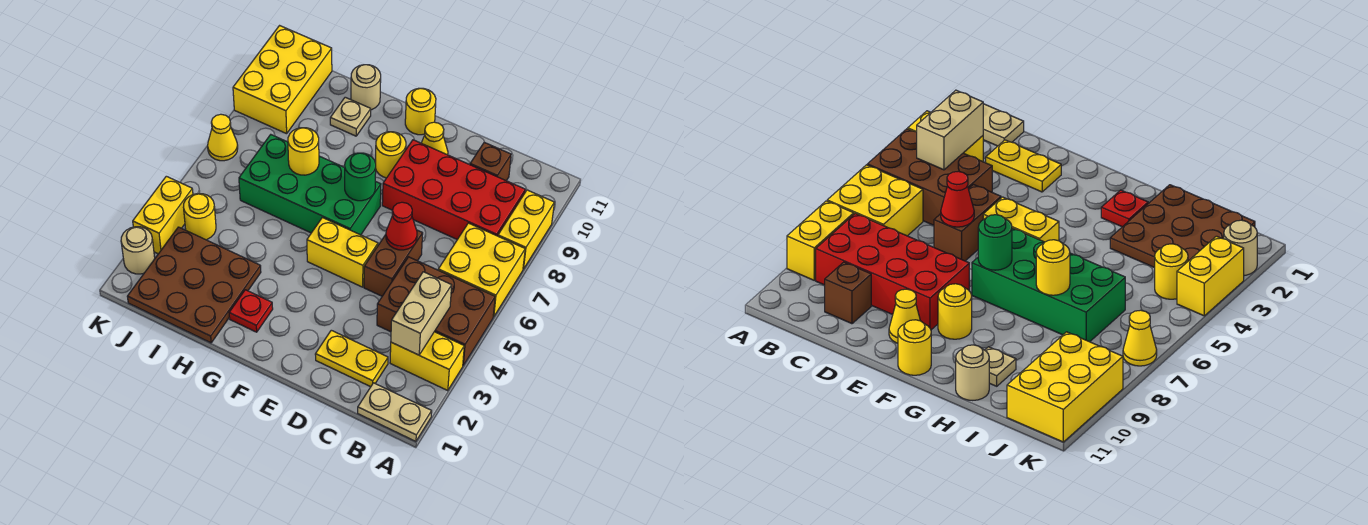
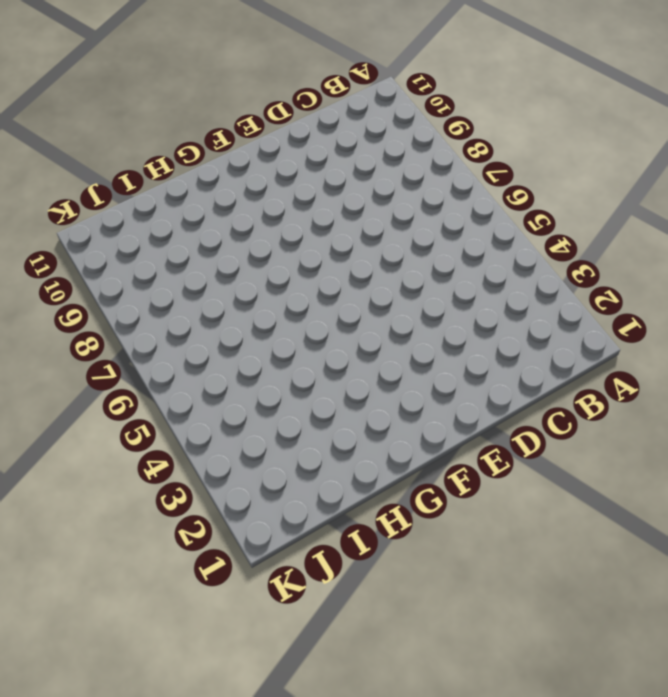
none -> tan plate A1:B1 level 1
none -> yellow brick A3:B3 level 1
none -> brown brick A4:C5 level 1

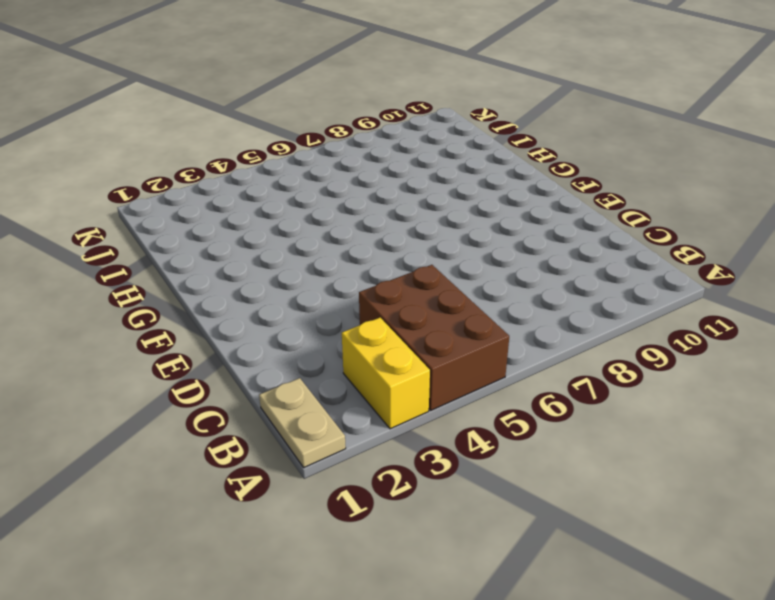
none -> yellow brick A6:B7 level 1
none -> yellow brick A8:A9 level 1
none -> red brick B8:E9 level 1

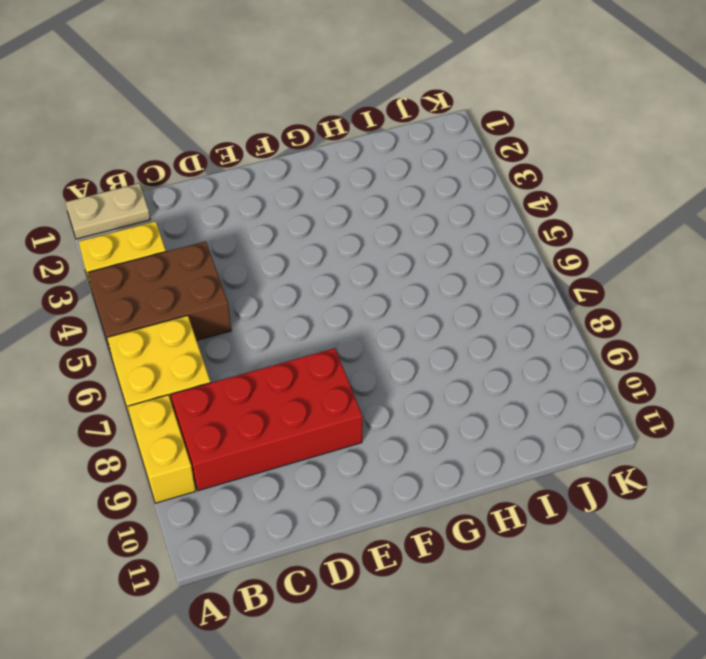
none -> yellow plate C2:D2 level 1
none -> brown brick C10 level 1
none -> brown brick D5:D6 level 1

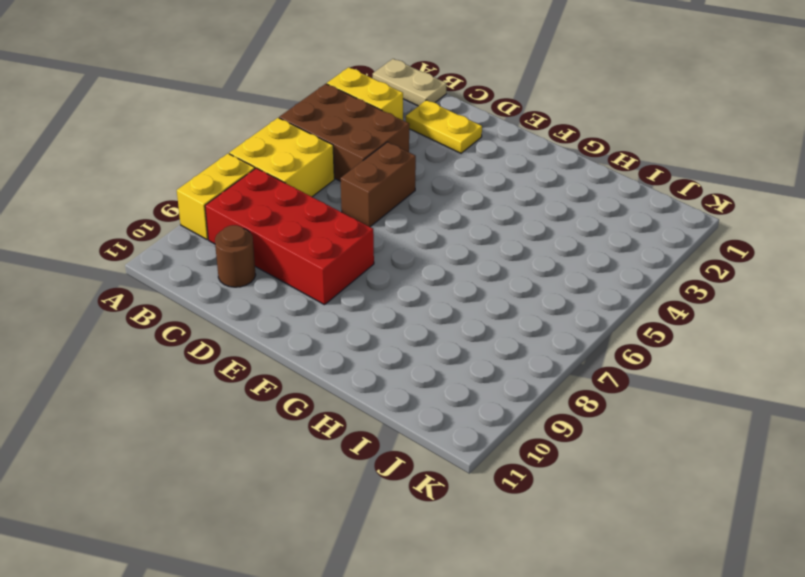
brown round brick C10 level 1 -> brown brick C10 level 1
none -> yellow brick E5:F5 level 1
none -> yellow cone E10 level 1
none -> green brick F6:I7 level 1

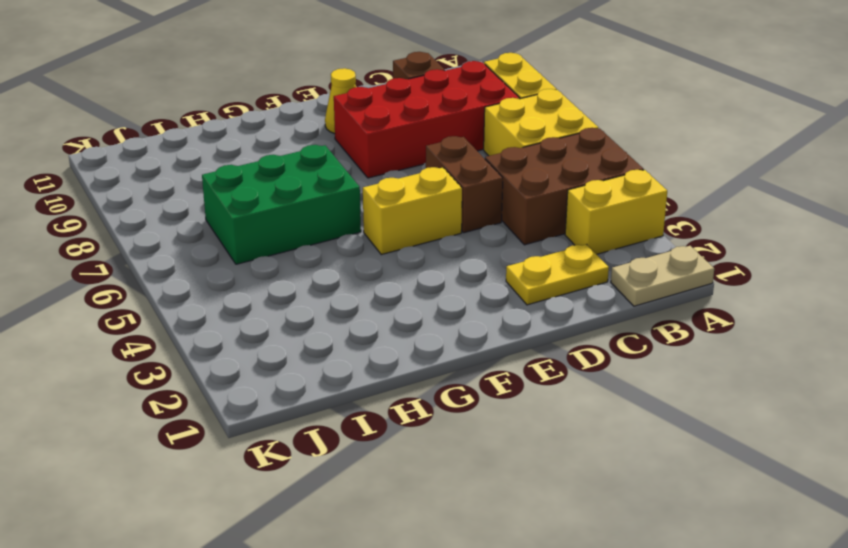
green brick G6:I7 level 1 -> green brick F6:I7 level 1
none -> yellow round brick F9 level 1
none -> yellow round brick F11 level 1
none -> red plate G2 level 1

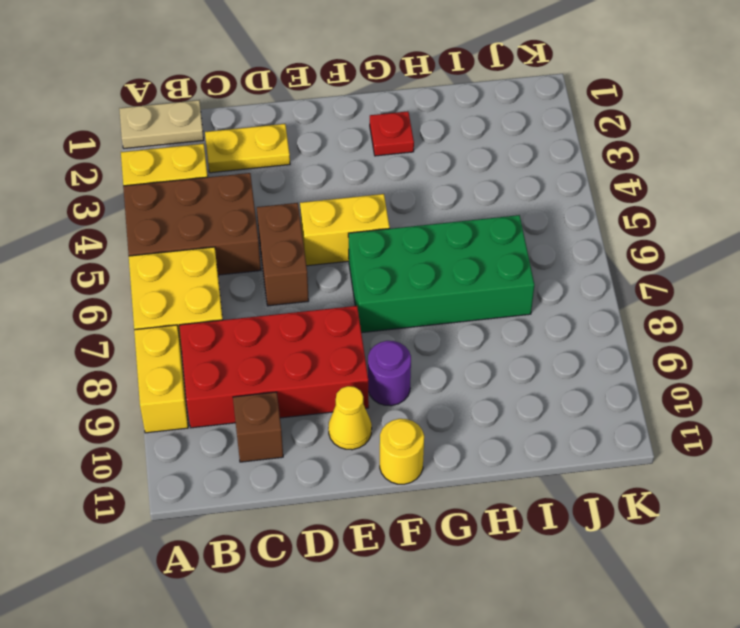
purple round brick F9 level 1 -> yellow round brick F9 level 1
none -> brown plate H1:J3 level 1
none -> tan plate H10 level 1
none -> tan round brick H11 level 1

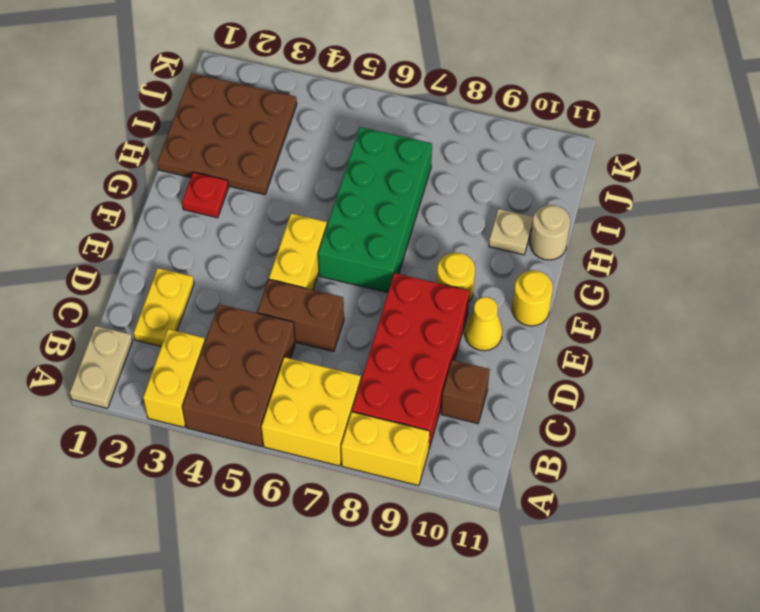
none -> yellow round brick J4 level 1
none -> yellow brick J9:K11 level 1
none -> tan round brick K2 level 1

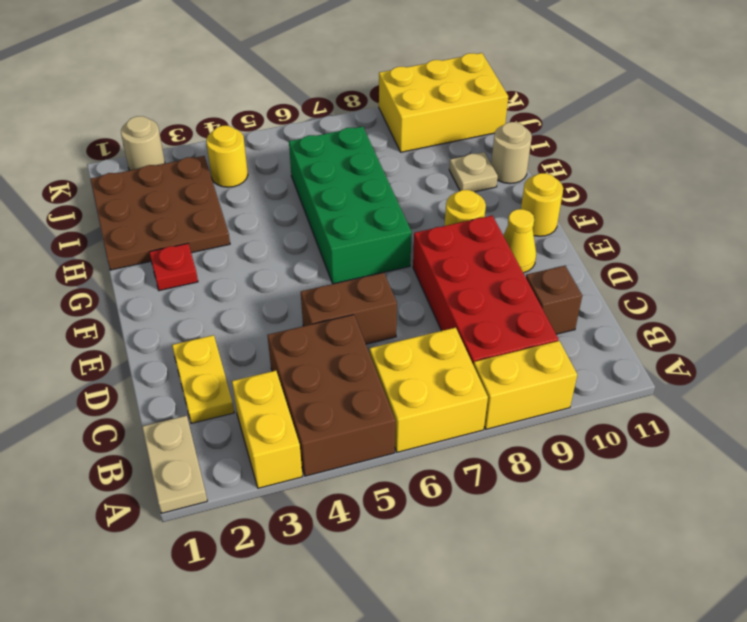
none -> yellow brick E5:F5 level 1
none -> yellow brick K3:K4 level 1
none -> yellow cone K7 level 1

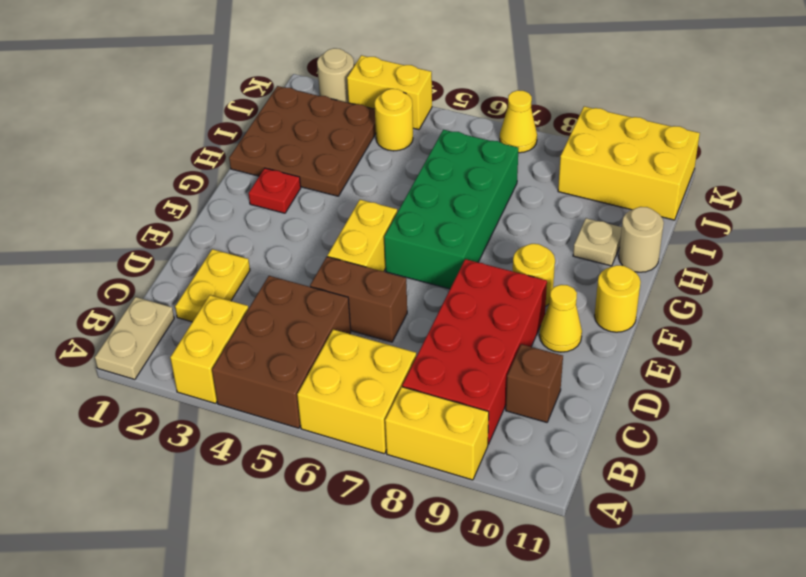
none -> tan brick B3:B4 level 2
none -> red cone D6 level 2
none -> green round brick F7 level 2

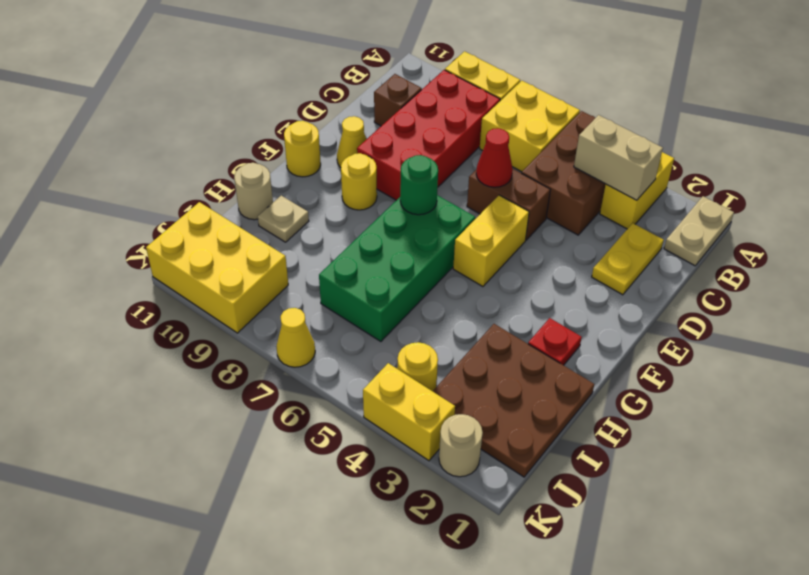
none -> yellow round brick H7 level 2

